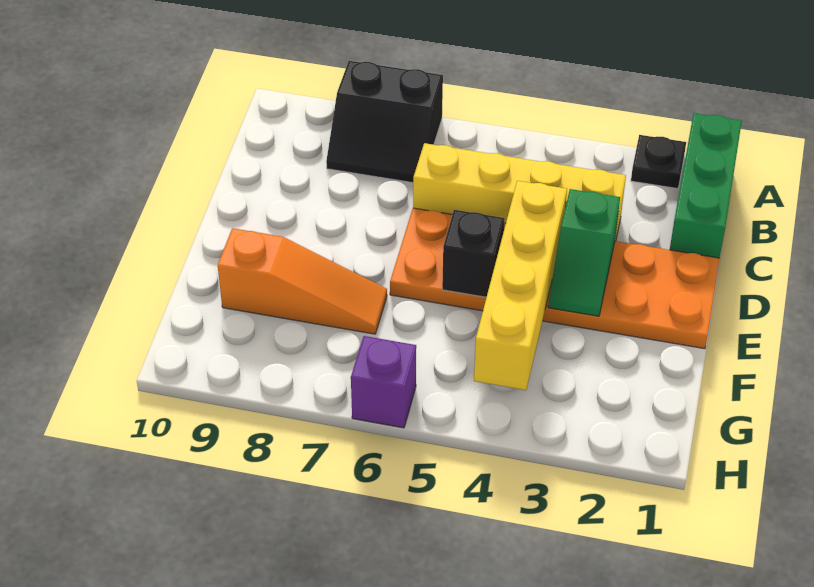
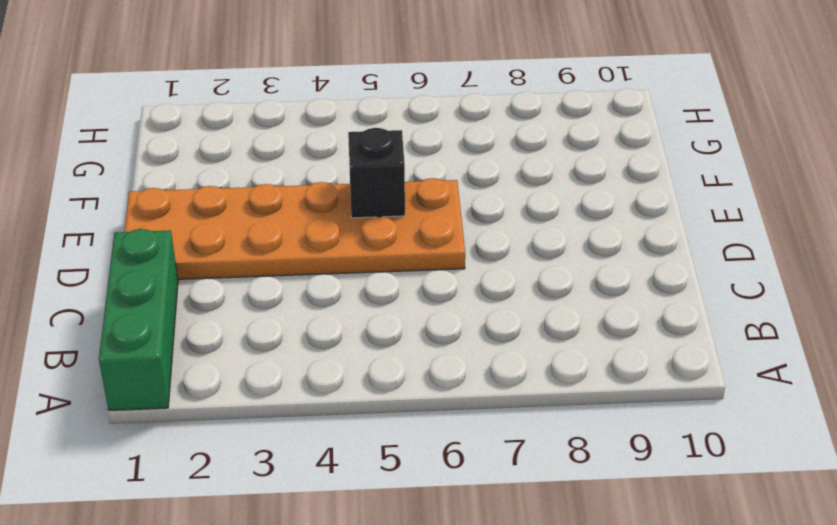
none -> black plate A2 level 1
none -> black slope A7:B8 level 1 top A

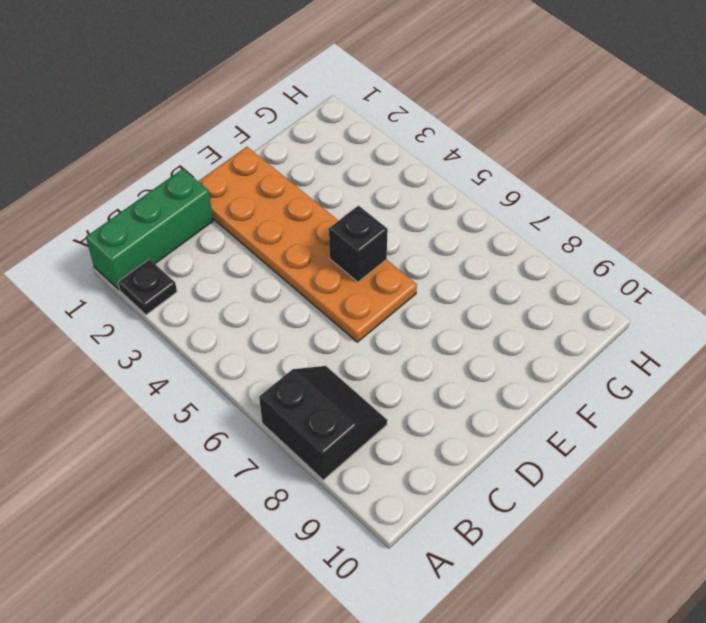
none -> yellow brick C3:C6 level 1
none -> orange slope F7:F9 level 1 top 9

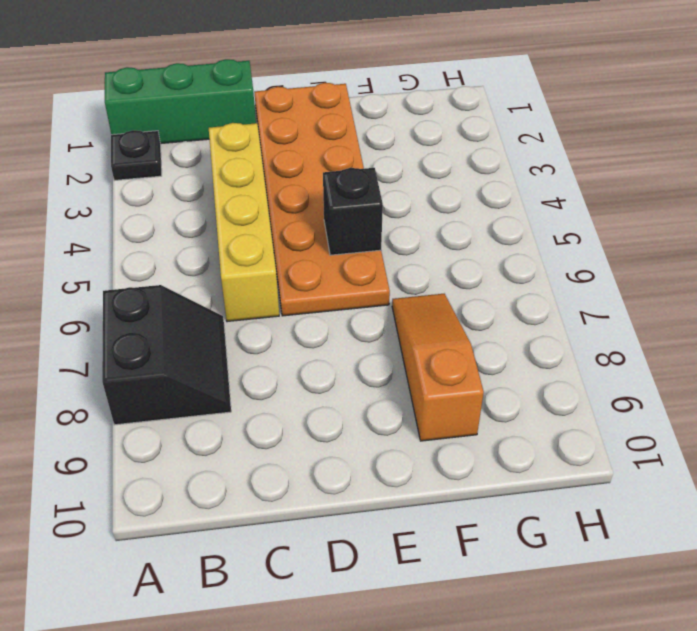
none -> purple brick H6 level 1
none -> green slope D3:E3 level 2 top D

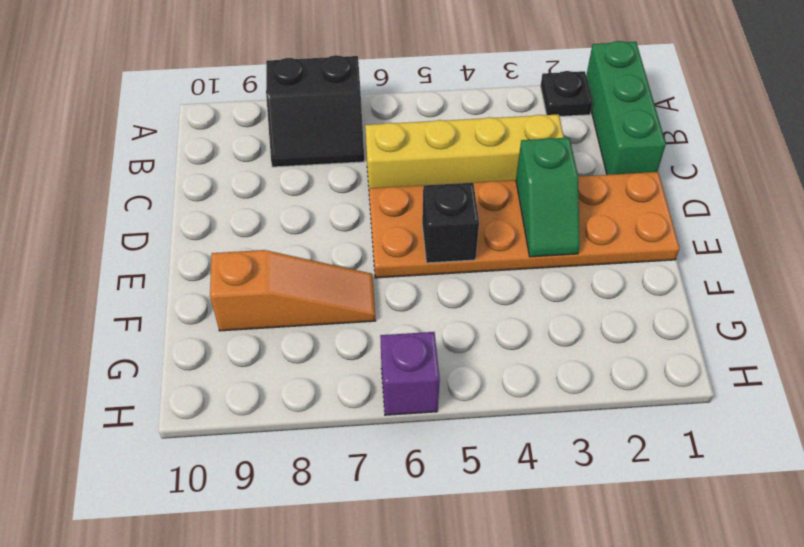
none -> yellow brick D4:G4 level 2

